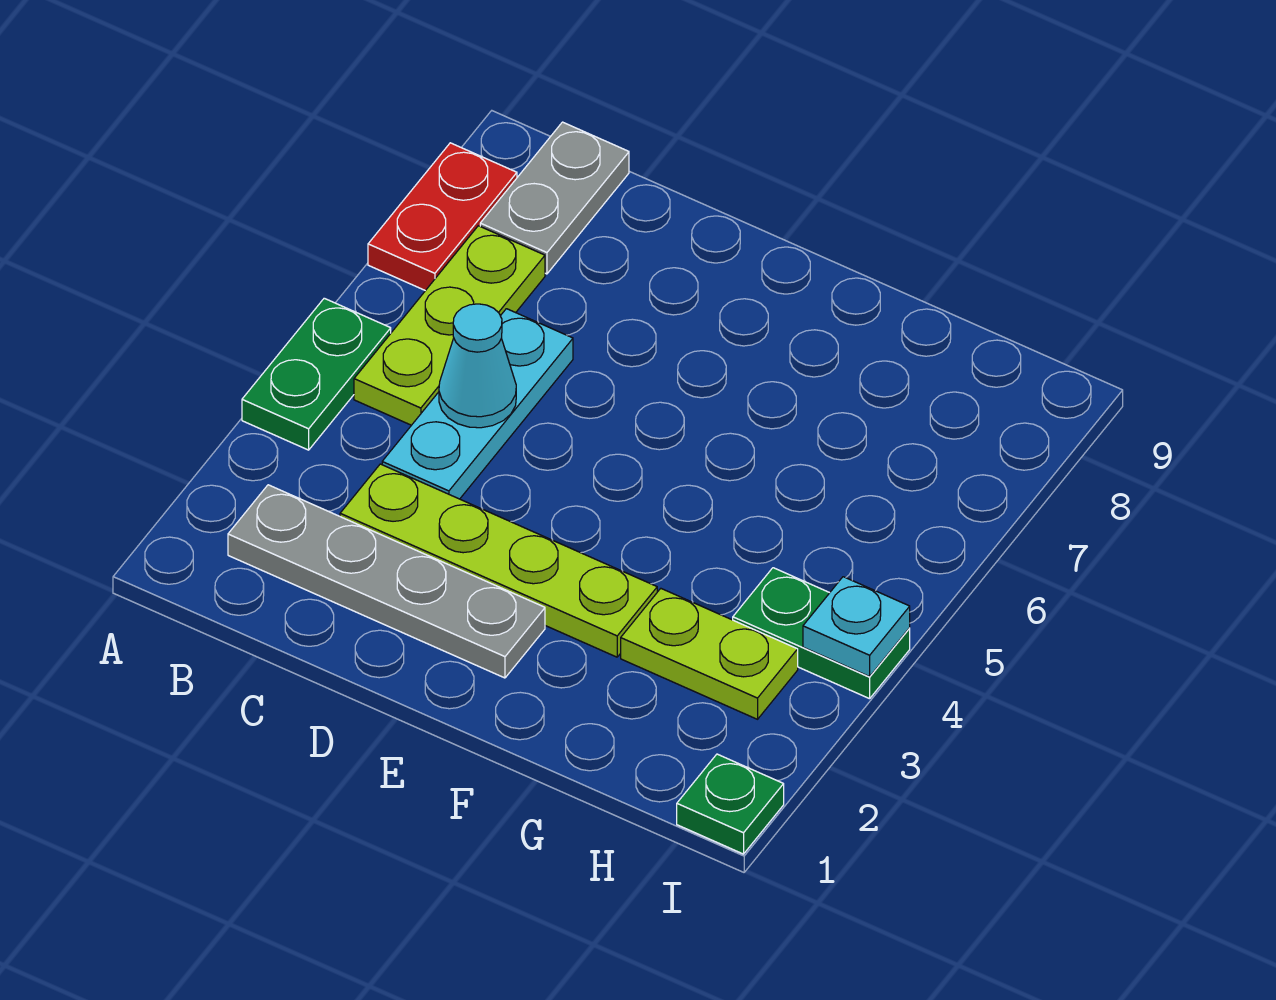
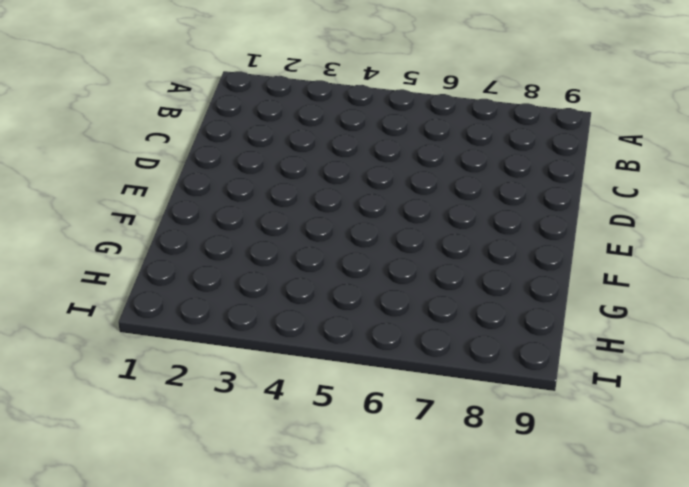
none -> green plate A4:A5 level 1
none -> red plate A7:A8 level 1
none -> grey plate B2:E2 level 1

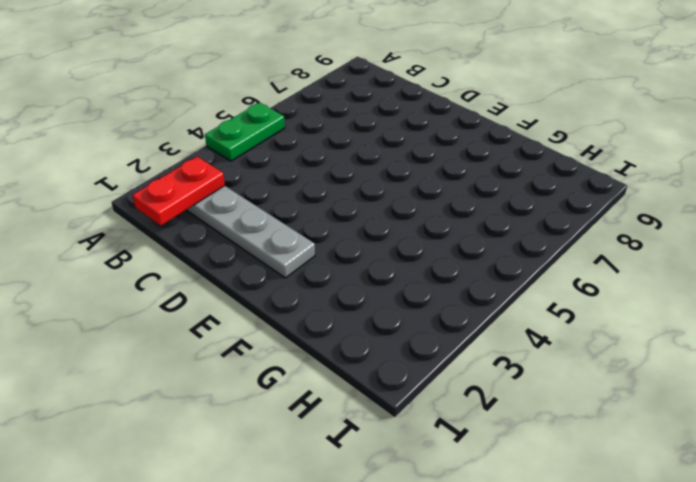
red plate B1:B2 level 2 -> red plate A7:A8 level 1
none -> lime plate B5:B7 level 1
none -> grey plate B8:B9 level 1
none -> lime plate C3:F3 level 1

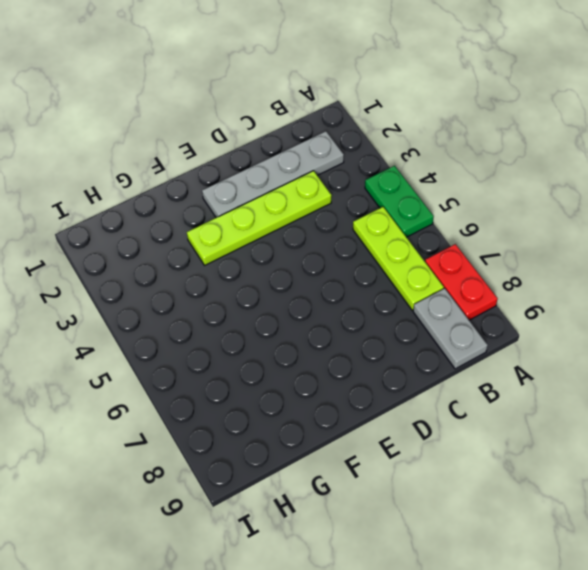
none -> cyan plate C4:C6 level 1
none -> lime plate G3:H3 level 1
none -> green plate H4:I4 level 1

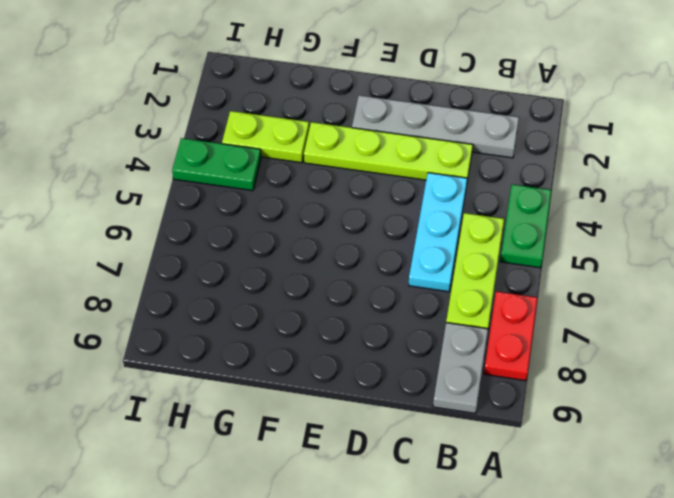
none -> green plate I1 level 1
none -> cyan cone C5 level 2
none -> cyan plate I4 level 2

